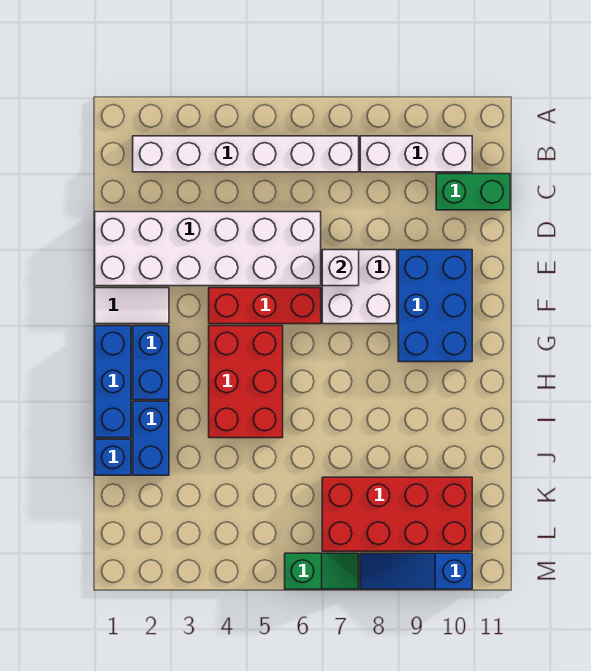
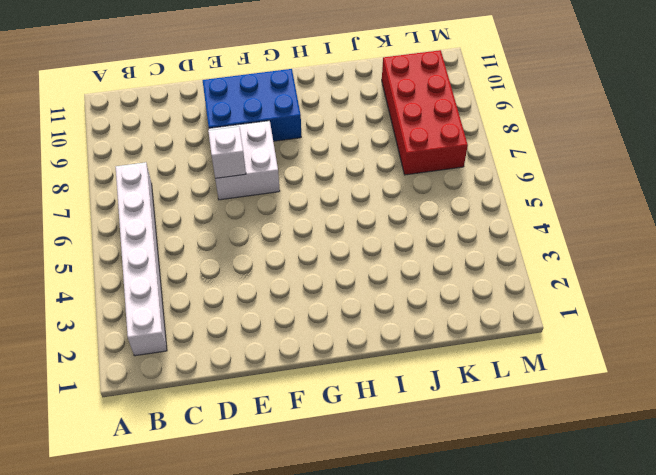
none -> white brick B8:B10 level 1
none -> green brick C10:C11 level 1
none -> white brick D1:E6 level 1

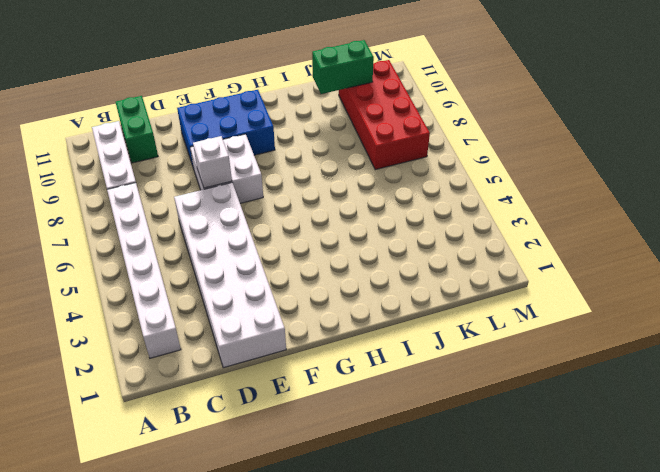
green brick J10:K10 level 2 -> none
none -> white tile F1:F2 level 1
none -> red brick F4:F6 level 1
none -> blue brick G1:I1 level 1

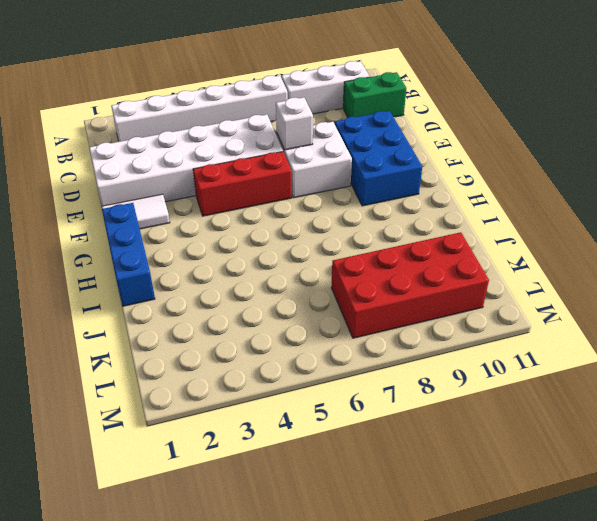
none -> blue brick G2:H2 level 1
none -> red brick G4:I5 level 1
none -> blue brick I2:J2 level 1

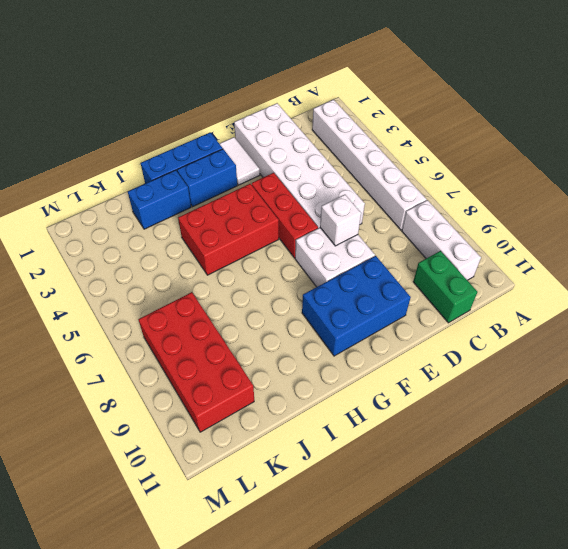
none -> blue brick J1 level 1
none -> green slope M6:M7 level 1 top 6
none -> blue slope M8:M10 level 1 top 10

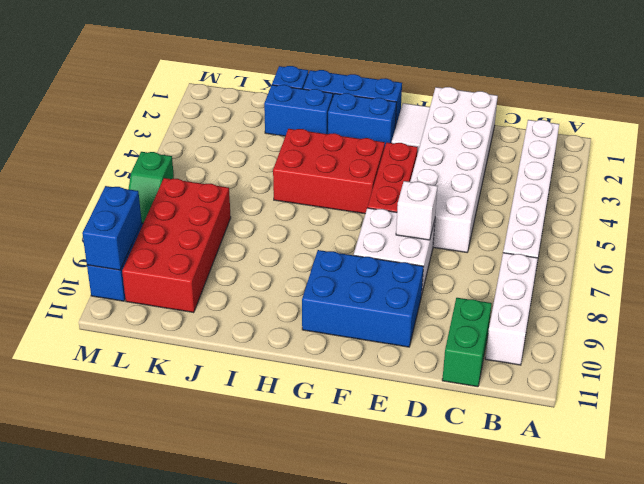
blue brick M9:M10 level 2 -> none

